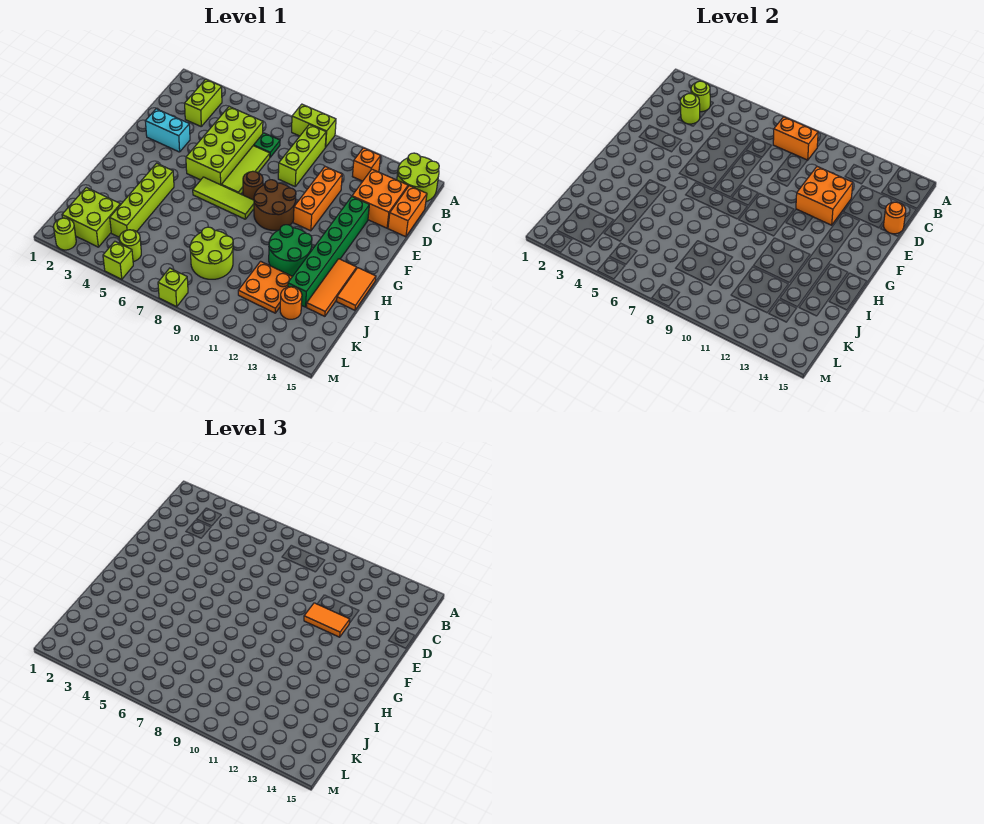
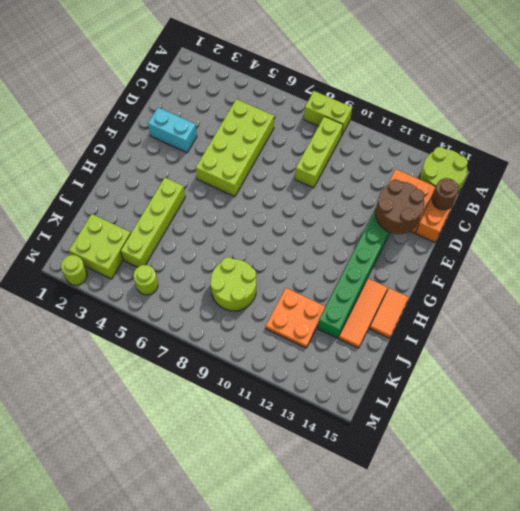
brown round brick C15 level 2 -> brown round brick F8 level 1
brown round brick D13:E14 level 2 -> brown round brick F9:G10 level 1
none -> lime brick B3:C3 level 1
none -> orange brick B12 level 1
none -> green plate C7 level 1
none -> lime tile D7:F7 level 1

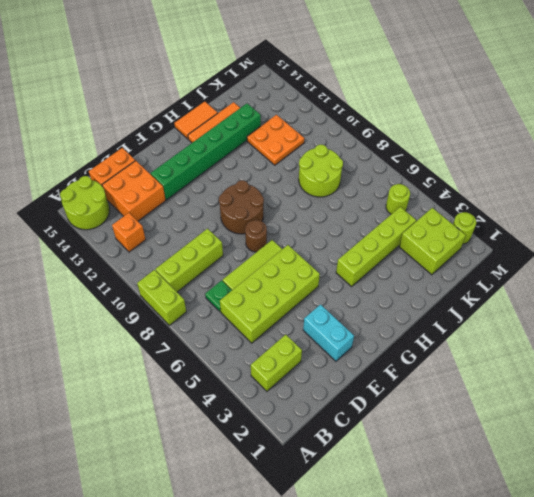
none -> orange brick D11:F11 level 1
none -> lime tile G6:G8 level 1
none -> green round brick H11:I12 level 1
none -> orange round brick K13 level 1

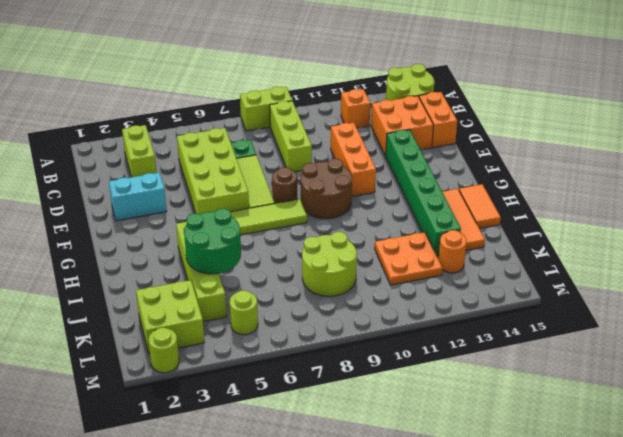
green round brick I4:J5 level 2 -> green round brick H11:I12 level 1
none -> lime brick M5 level 1
none -> lime brick M8 level 1
none -> lime round brick B3 level 2
none -> orange brick B8:B9 level 2

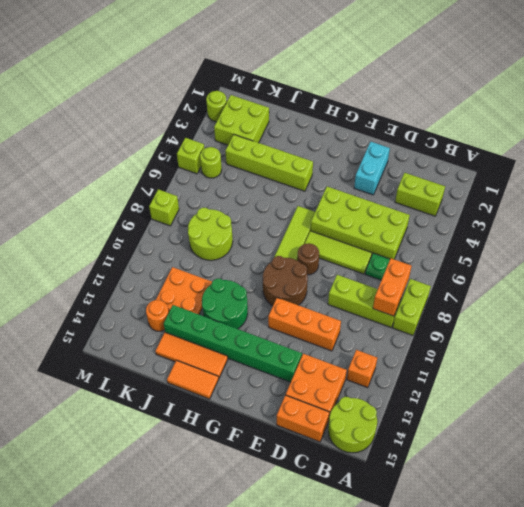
none -> lime round brick B3 level 2
none -> lime round brick C3 level 2
none -> orange brick D11:E12 level 2
none -> orange round brick D15 level 2

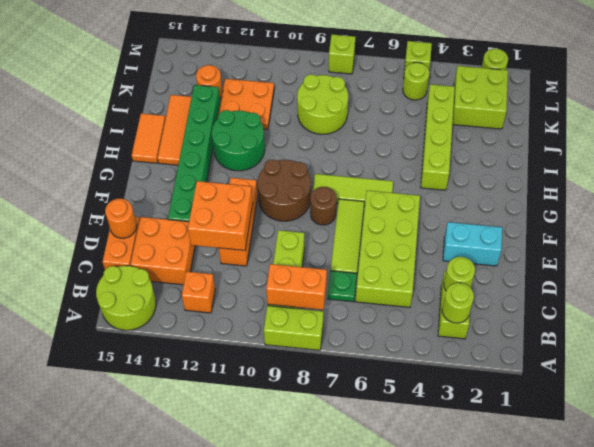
none -> orange tile E11:E12 level 3

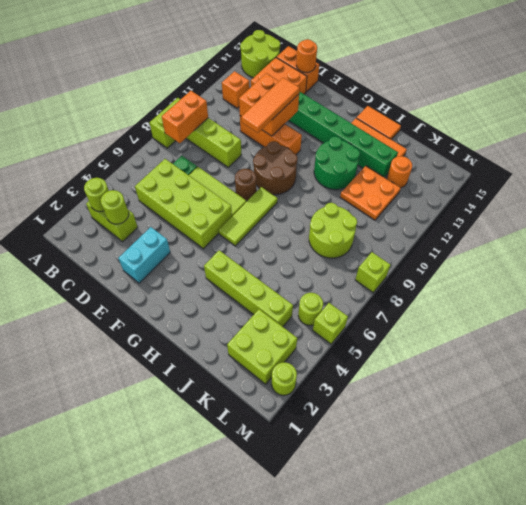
orange tile E10:E12 level 3 -> orange tile E11:E12 level 3

